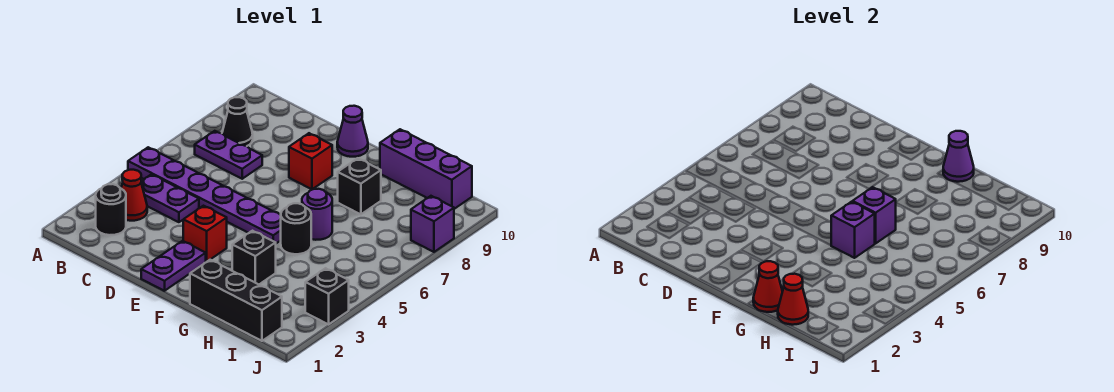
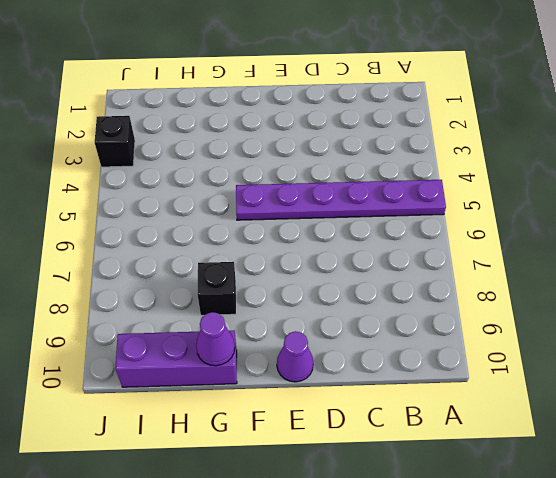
none -> black round brick B2 level 1
none -> red cone B3 level 1
none -> purple plate B4:C4 level 1

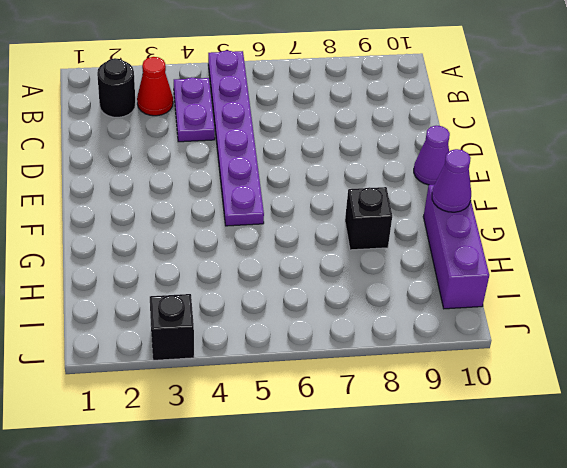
none -> purple plate B7:C7 level 1
none -> black cone B8 level 1
none -> purple plate E1:E2 level 1

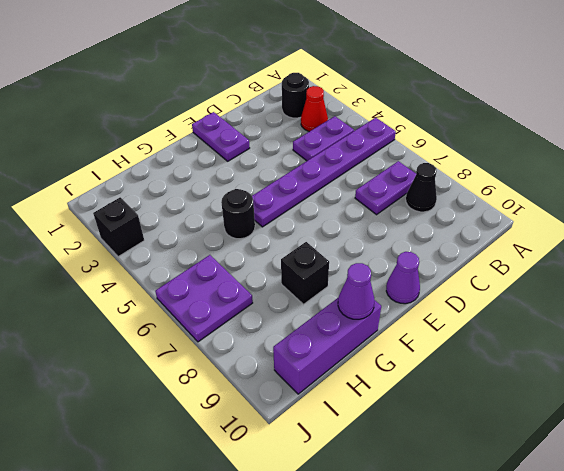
purple plate I6:J7 level 1 -> none
none -> red brick E3 level 1
none -> red brick E8 level 1
none -> black brick G1:I1 level 1

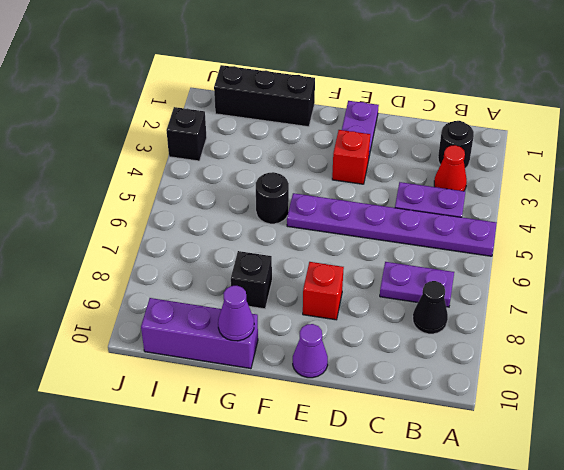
none -> black brick G3 level 1
none -> purple round brick G6 level 1
none -> purple brick J8 level 1

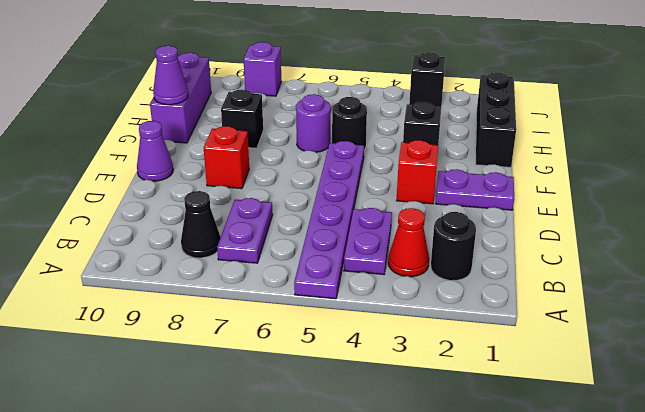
none -> red cone G1 level 2
none -> purple brick G5 level 2
none -> purple brick G6 level 2

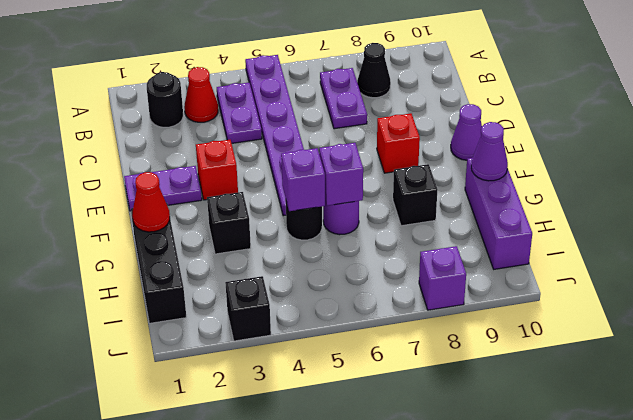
none -> red cone H1 level 2

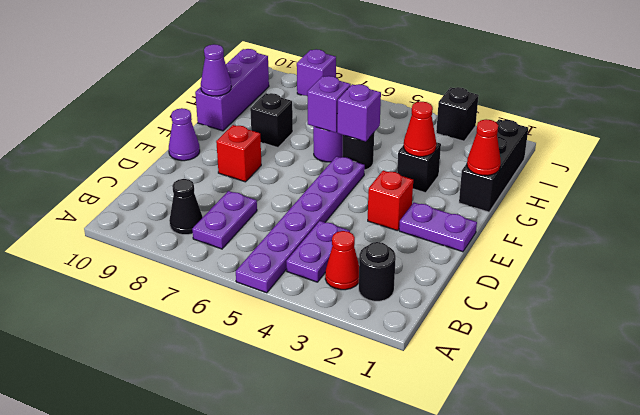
red cone G3 level 2 -> red cone H1 level 2

